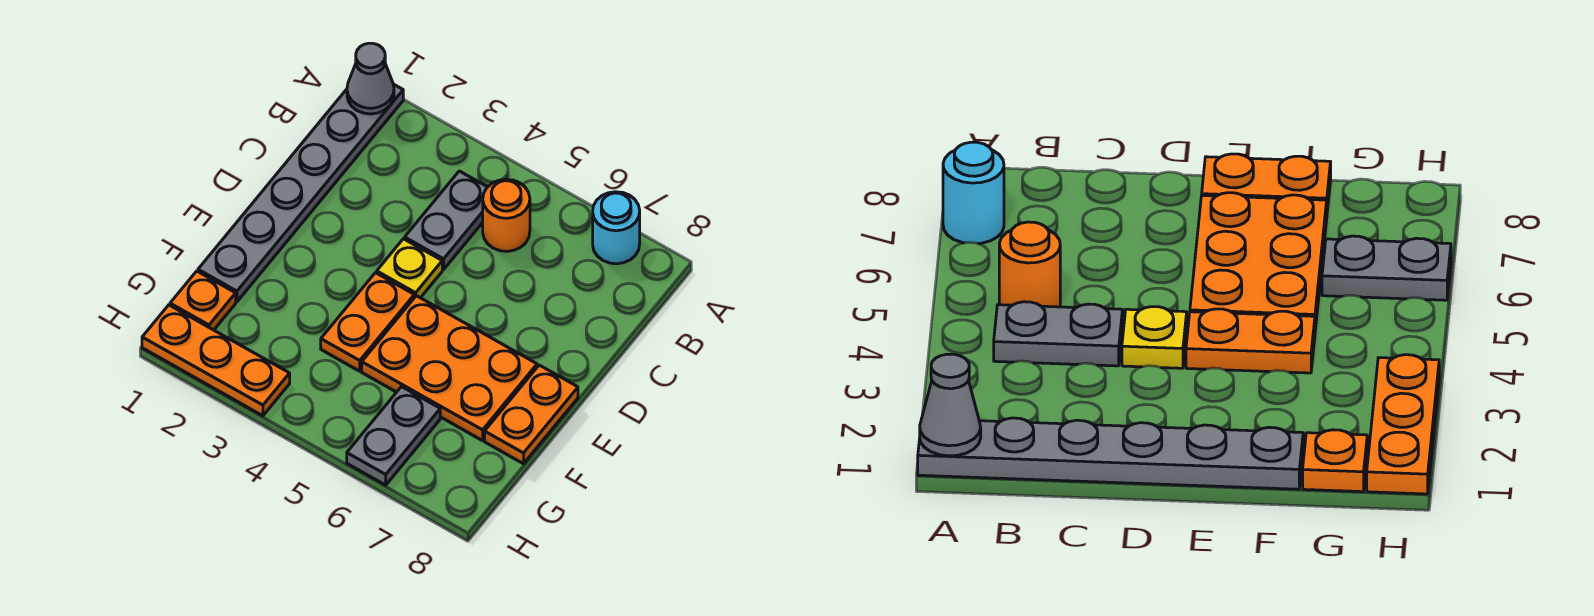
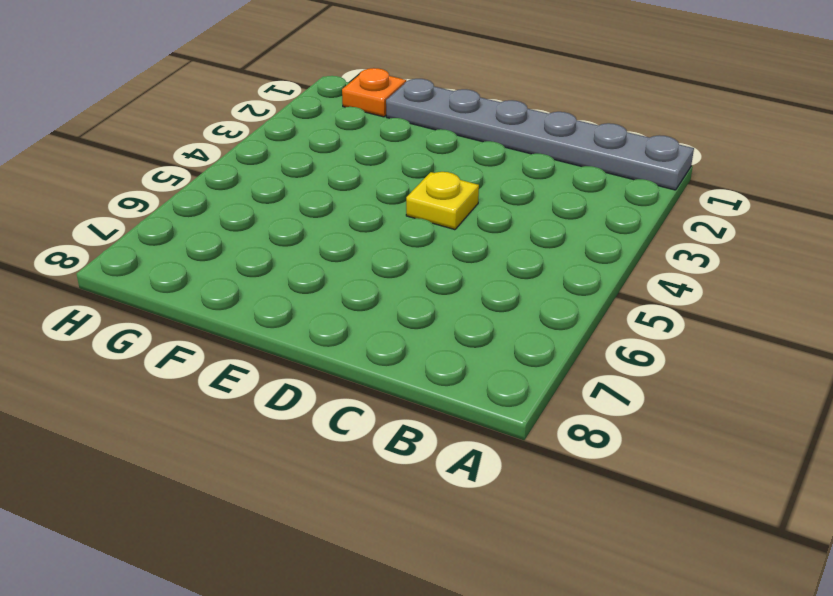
none -> cyan round brick A7 level 1
none -> grey plate B4:C4 level 1
none -> orange round brick B5 level 1

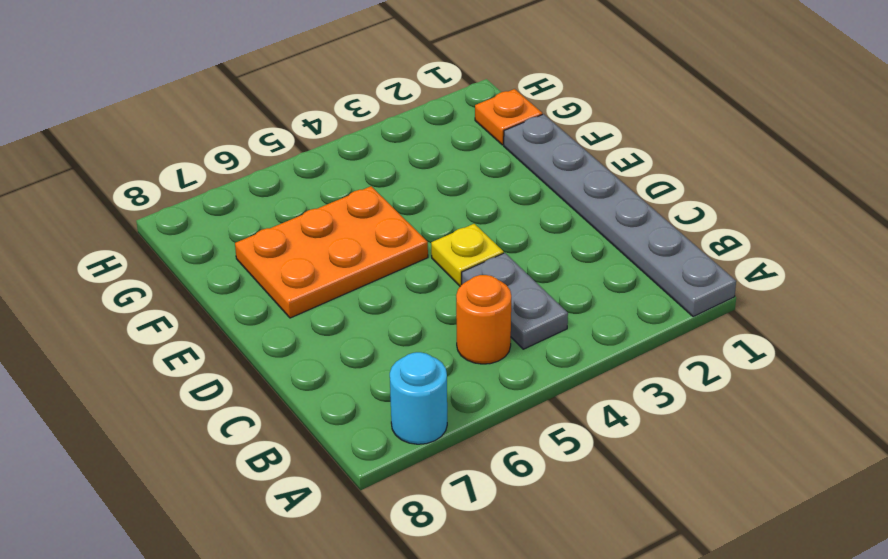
none -> orange plate E4:F4 level 1
none -> orange plate E8:F8 level 1
none -> grey plate G6:H6 level 1

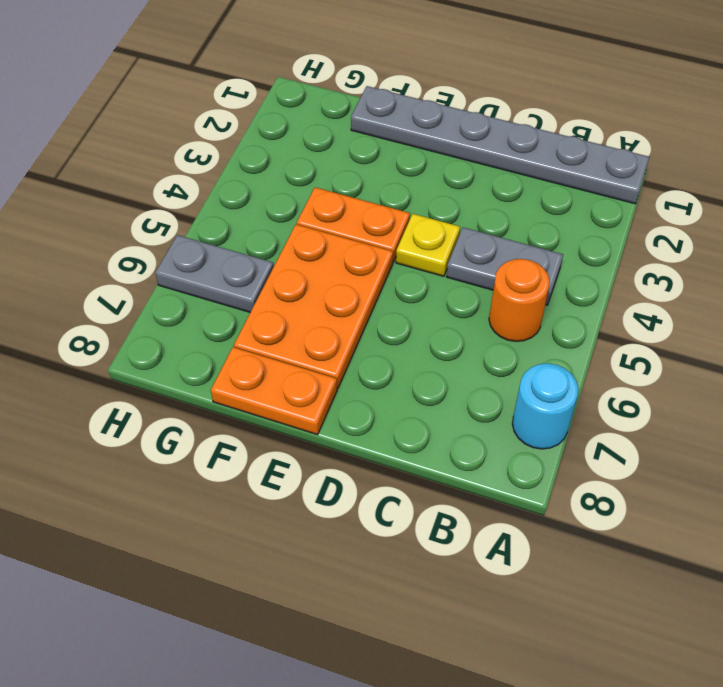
none -> orange plate G1 level 1
none -> orange plate H1:H3 level 1
none -> grey cone A1 level 2

